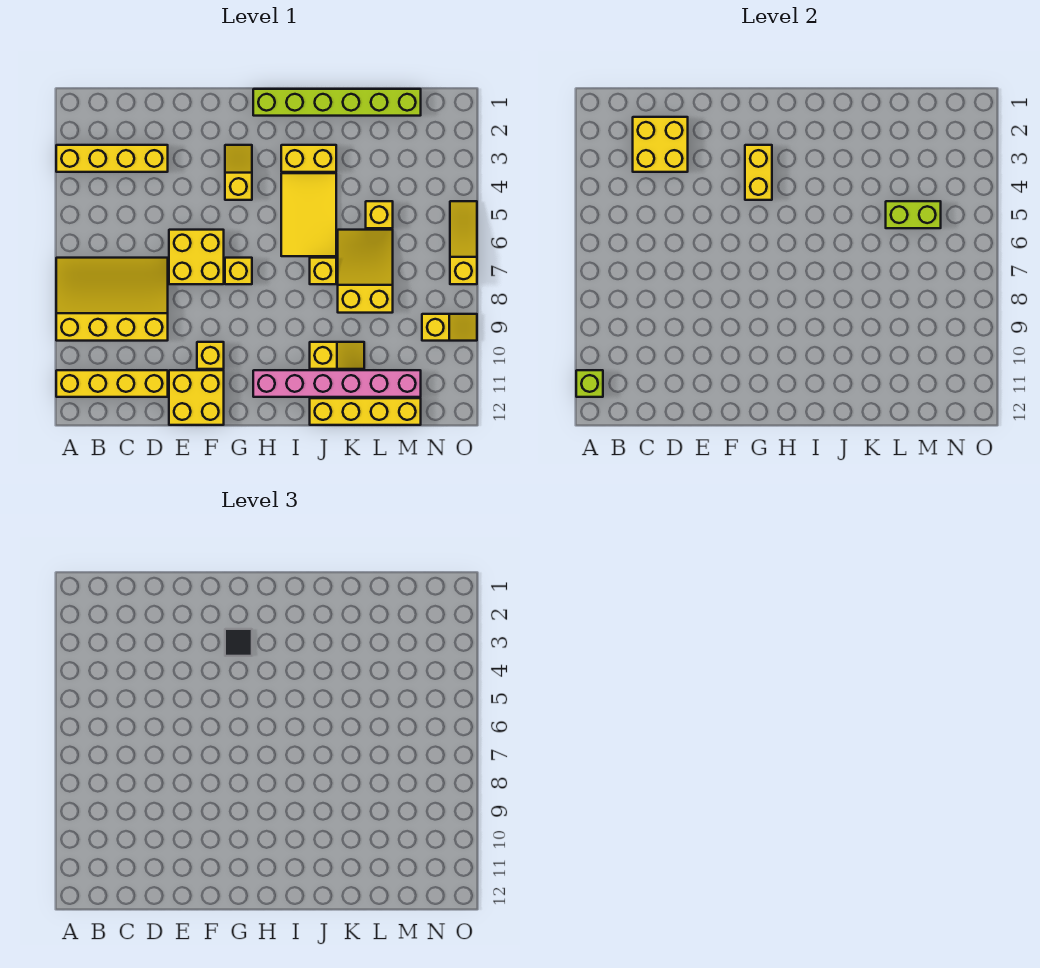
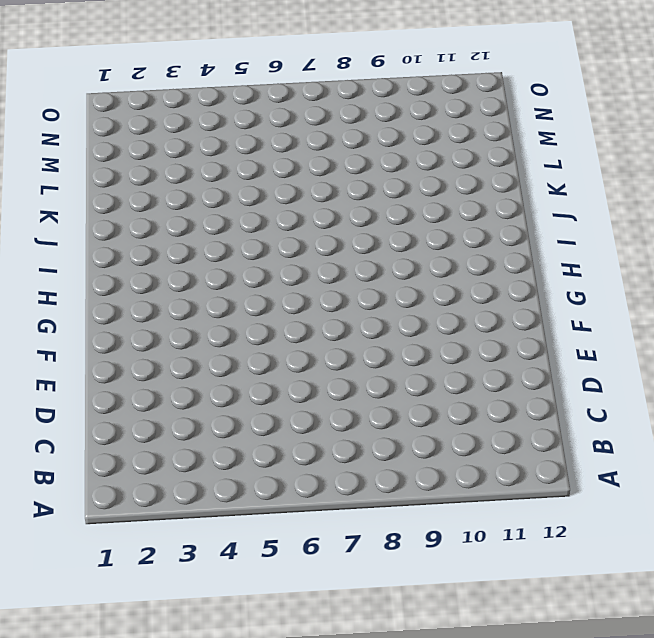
none -> yellow brick A3:D3 level 1
none -> yellow slope A7:D9 level 1 top 9
none -> yellow brick A11:D11 level 1

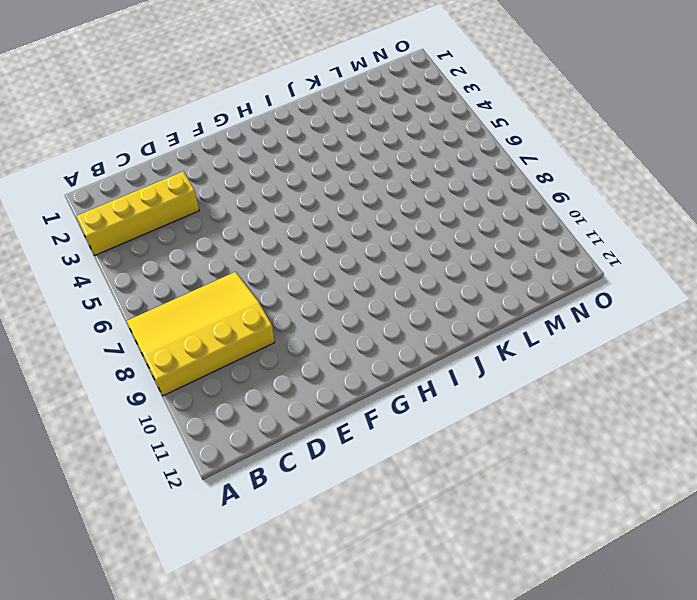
none -> yellow brick A11:D11 level 1
none -> yellow brick E6:F7 level 1
none -> yellow brick E11:F12 level 1

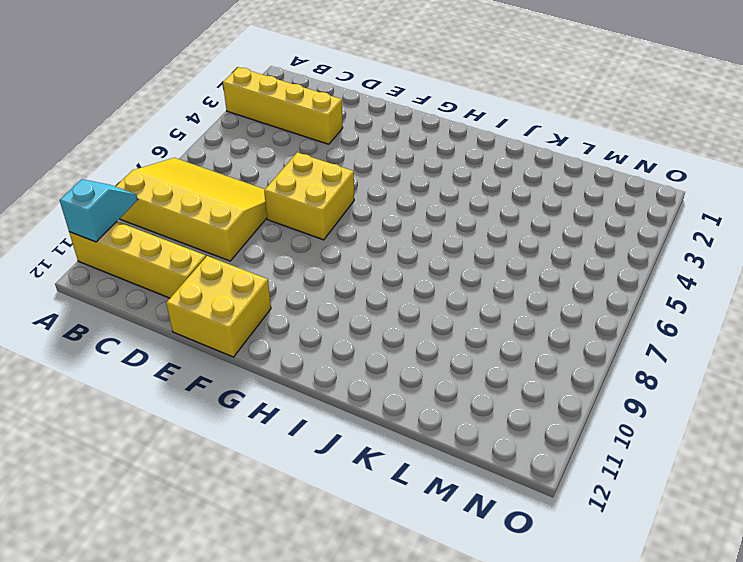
cyan slope A10:A11 level 2 top 11 -> lime brick A11 level 2
none -> yellow brick F10 level 1
none -> yellow slope G3:G4 level 1 top 4
none -> yellow brick G7 level 1

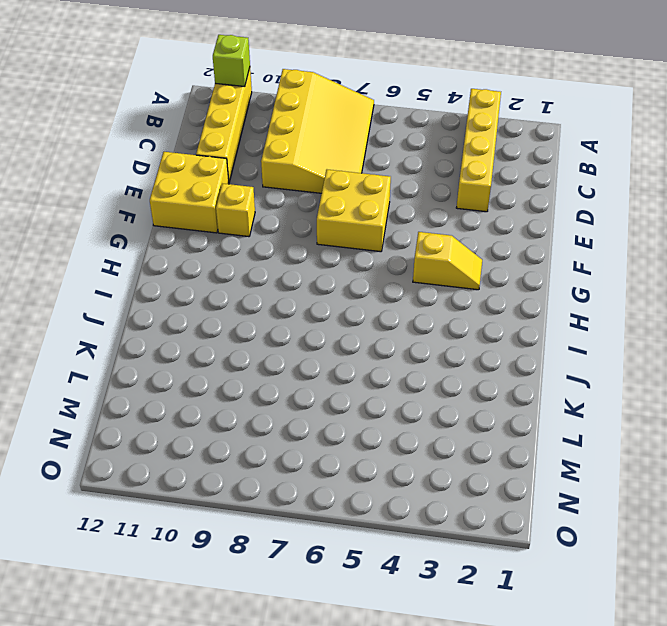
none -> yellow brick G7 level 1
none -> lime brick H1:M1 level 1
none -> pink brick H11:M11 level 1

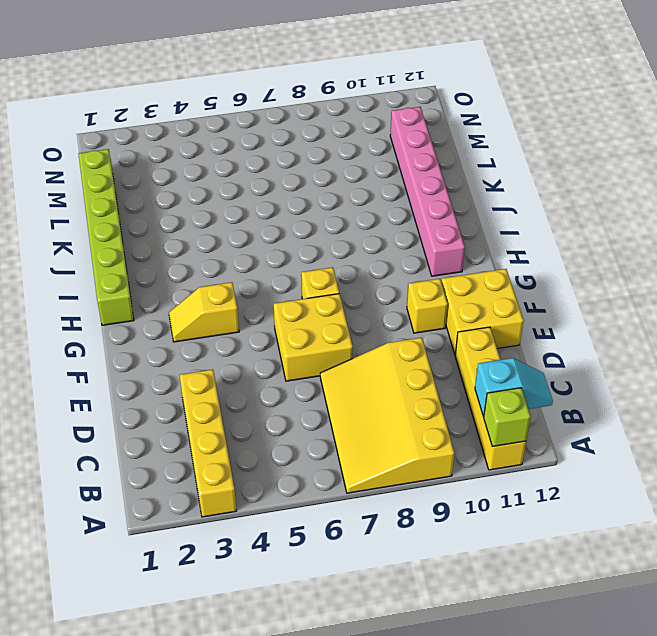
cyan slope B11:B12 level 2 top 11 -> none
none -> yellow brick I3:J3 level 1
none -> yellow tile I4:J6 level 1
none -> yellow brick J7 level 1

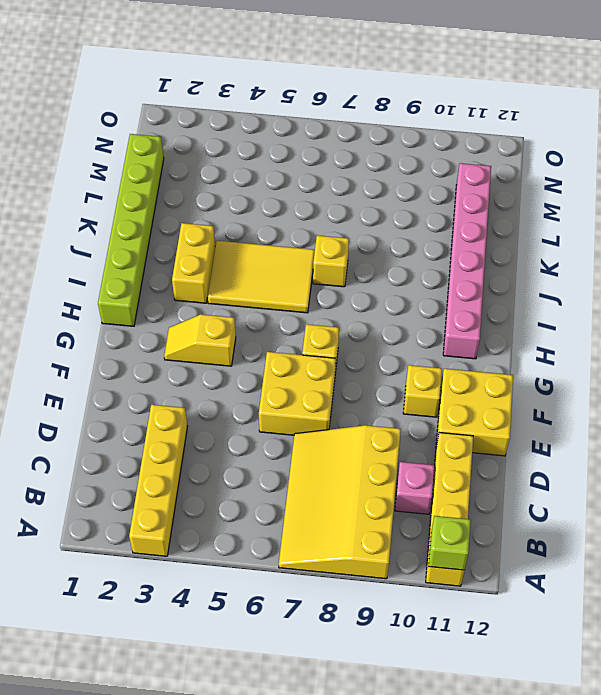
pink brick C10 level 1 -> none
none -> yellow slope J10:K10 level 1 top J
none -> yellow brick J12:M12 level 1
none -> yellow slope K6:L8 level 1 top 8

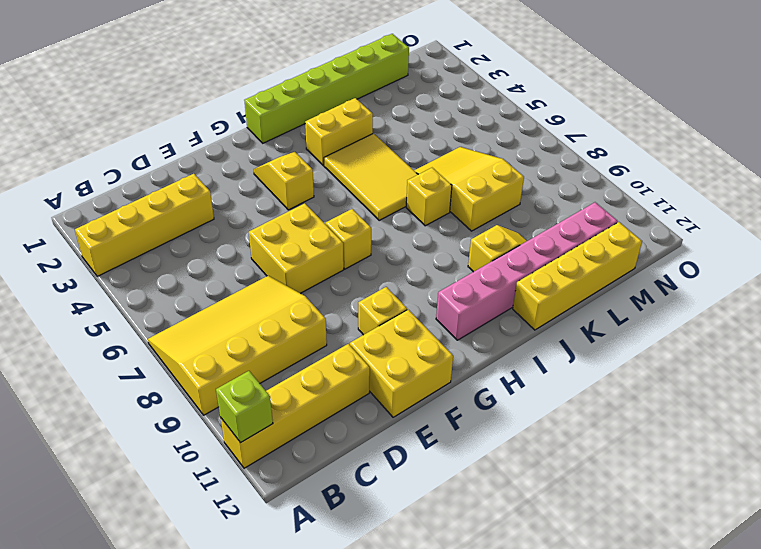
none -> yellow brick L5 level 1
none -> yellow slope N9:O9 level 1 top N
none -> yellow slope O5:O7 level 1 top 7

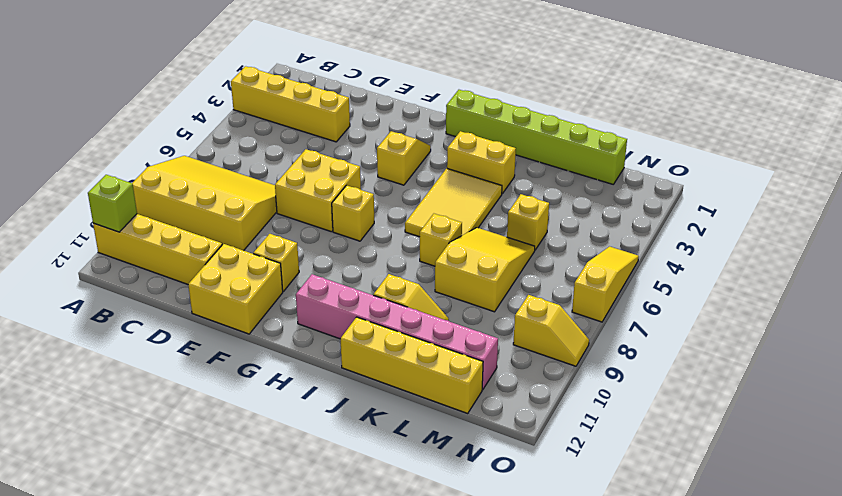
none -> yellow brick C2:D3 level 2
none -> yellow brick G3:G4 level 2
none -> lime brick L5:M5 level 2

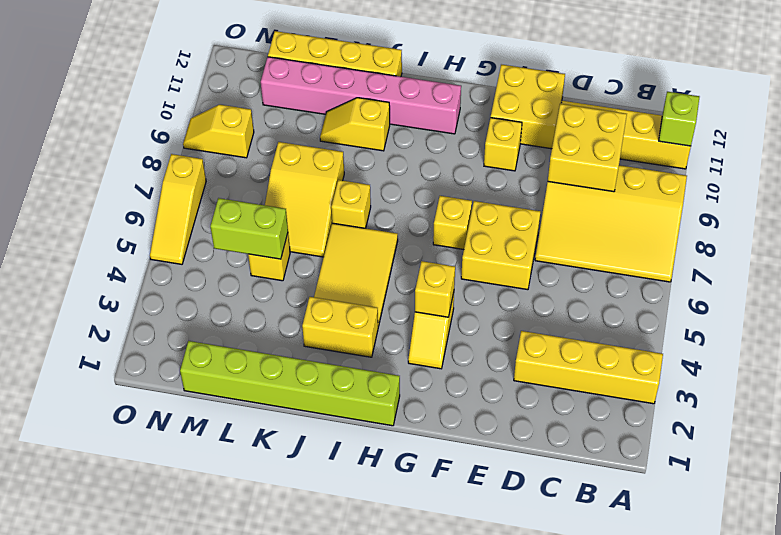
yellow brick C9:D10 level 2 -> yellow brick C2:D3 level 2
yellow brick G4 level 2 -> yellow brick G3:G4 level 2
none -> black tile G3 level 3

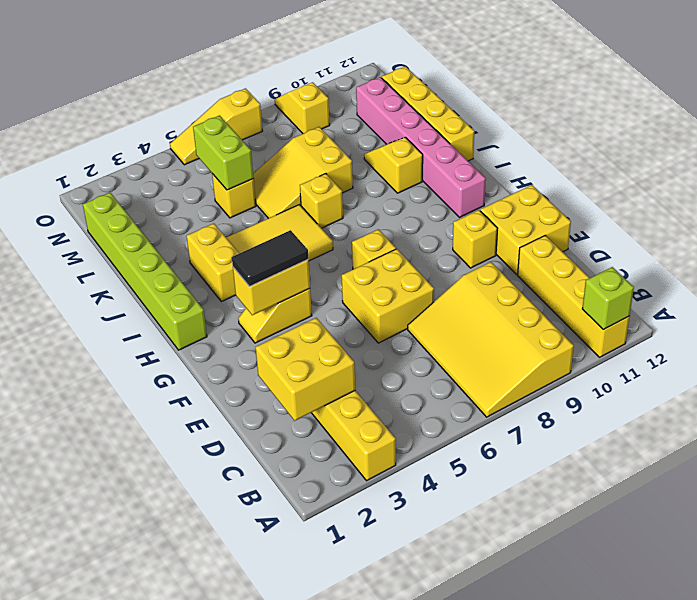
black tile G3:G4 level 3 -> black tile G3 level 3

